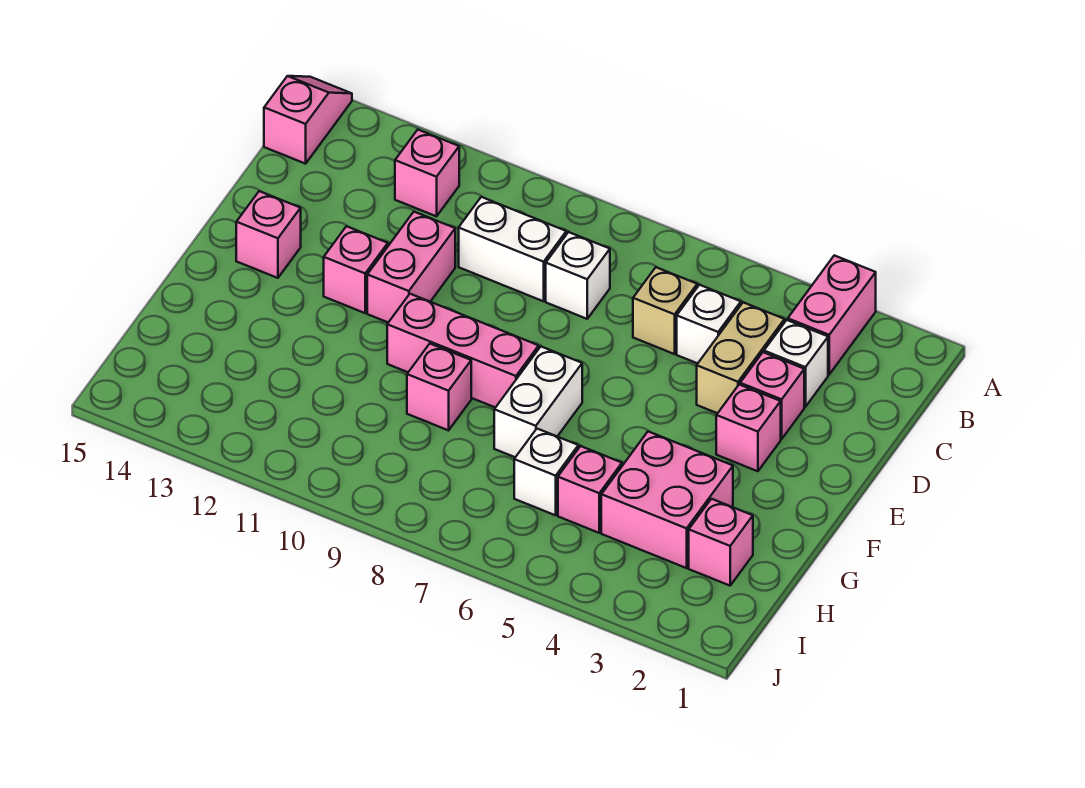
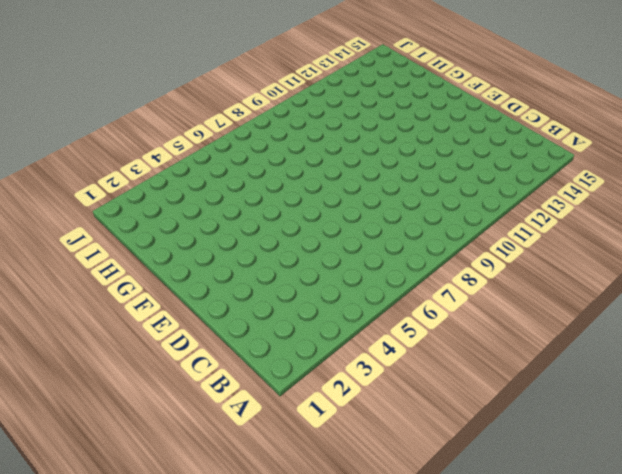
none -> pink brick A3:B3 level 1
none -> pink slope A15:B15 level 1 top B
none -> pink brick B12 level 1

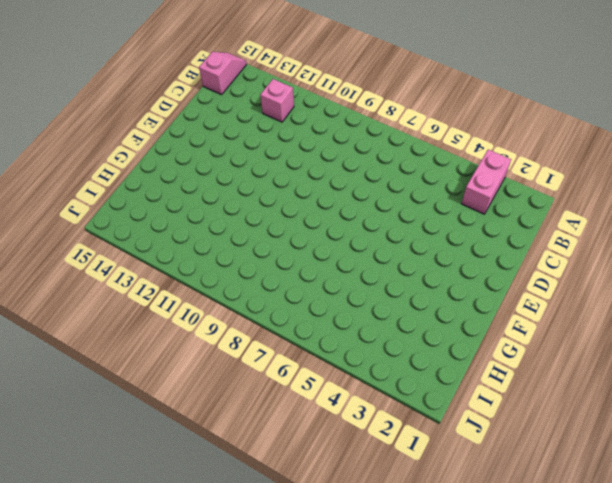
none -> white brick C3 level 1
none -> tan brick C4:D4 level 1
none -> white brick C5 level 1

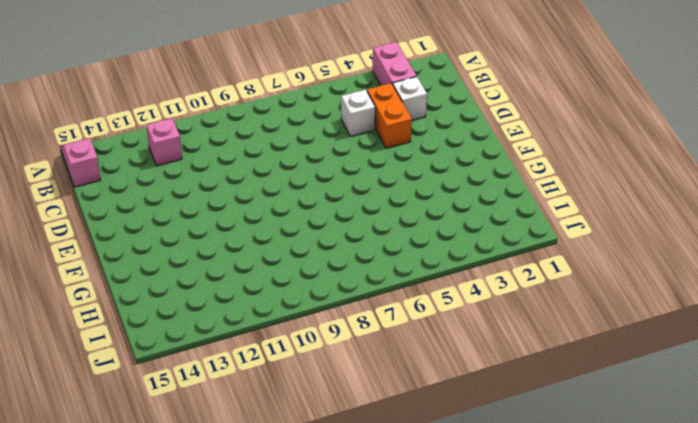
orange brick C4:D4 level 1 -> tan brick C4:D4 level 1
none -> tan brick C6 level 1
none -> white brick C8 level 1
none -> white brick C9:C10 level 1

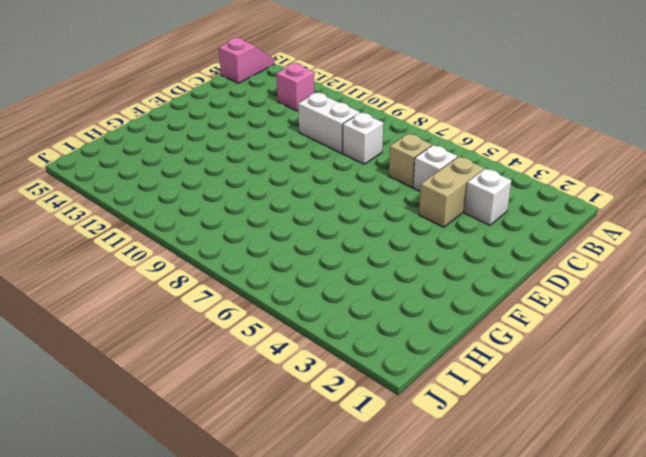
none -> pink brick A3:B3 level 1
none -> pink brick D3 level 1
none -> pink brick D11:E11 level 1

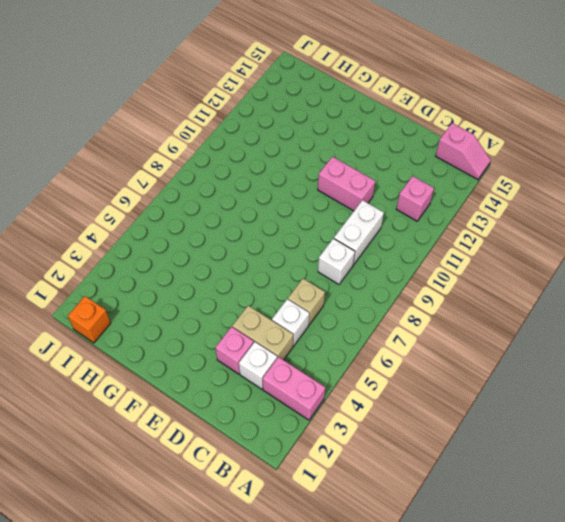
orange brick I1 level 1 -> none
none -> pink brick E3 level 1
none -> pink brick E12 level 1
none -> pink brick E14 level 1

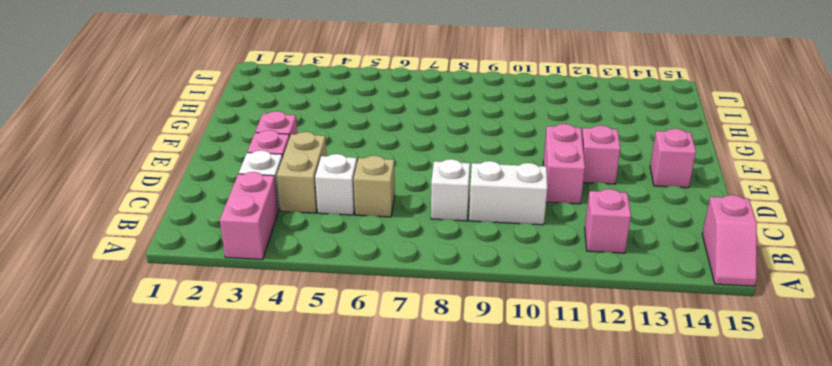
none -> white brick F7:G7 level 1
none -> pink brick F8:F10 level 1
none -> pink brick G3:H4 level 1

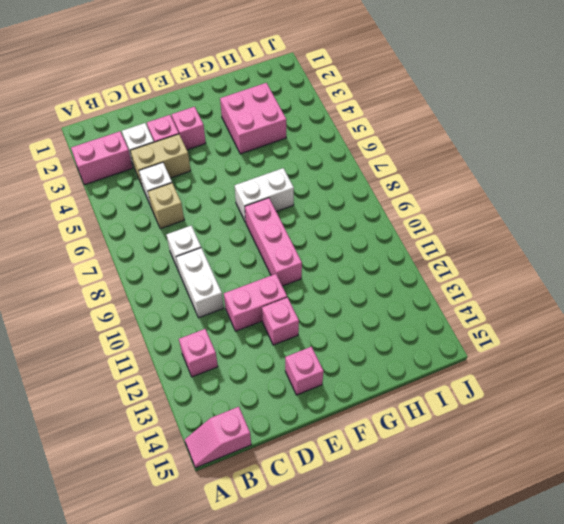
none -> pink brick G9 level 1
none -> pink brick H2 level 1
none -> pink brick H5 level 1

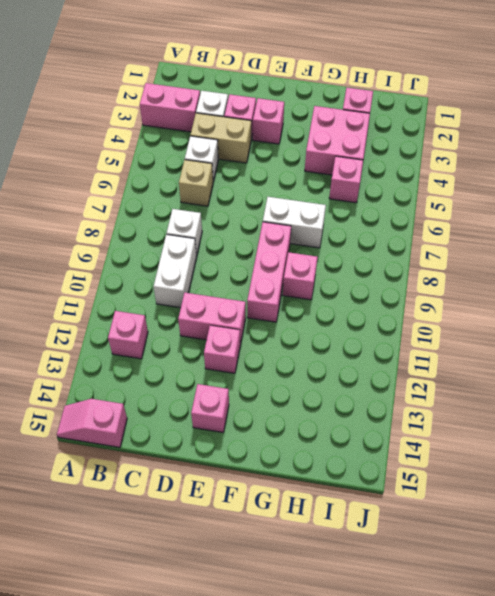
none -> white brick H6 level 1

